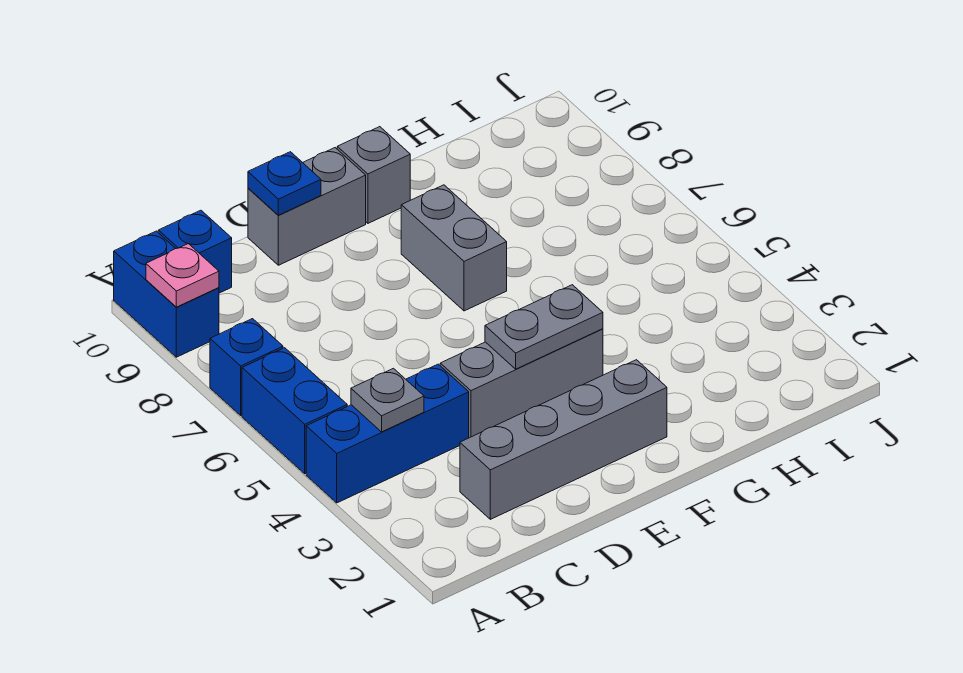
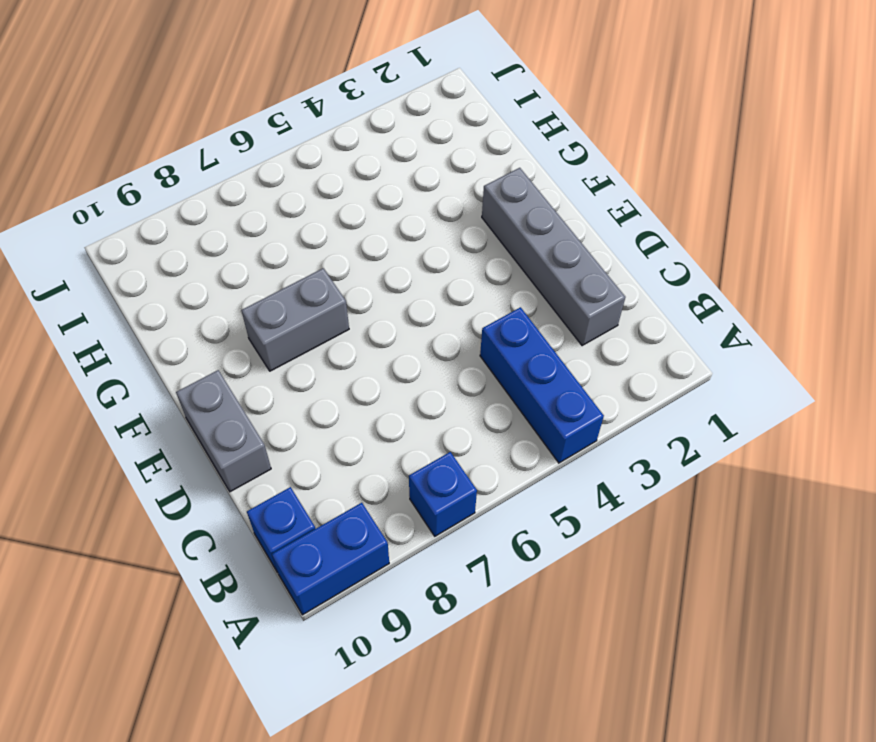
none -> blue brick A5:A6 level 1
none -> grey brick D4:F4 level 1
none -> grey brick F10 level 1

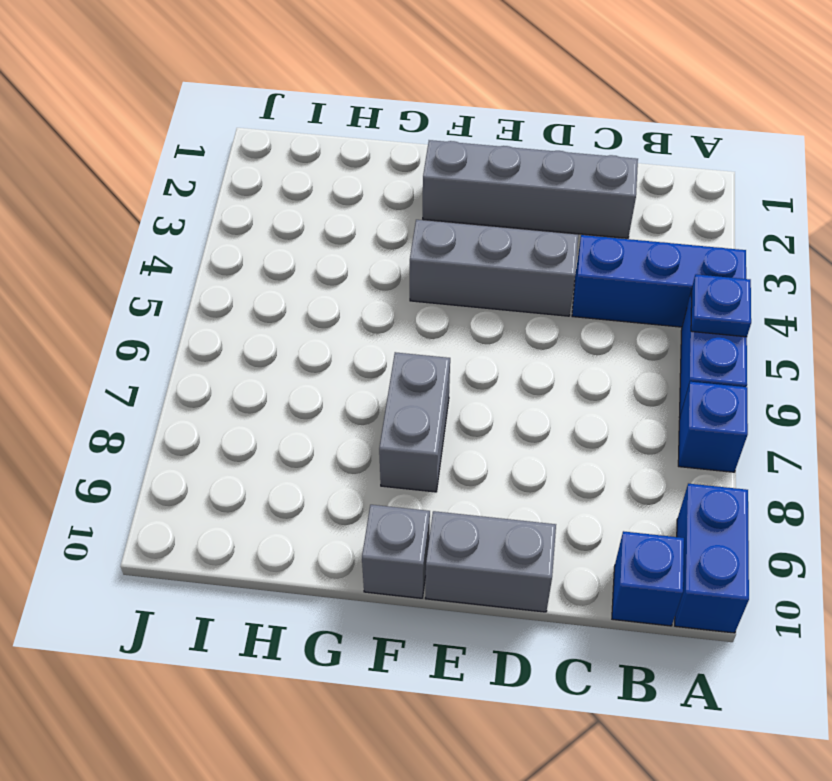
blue plate A5 level 2 -> blue plate D10 level 2
none -> pink plate A9 level 2
none -> grey plate B4 level 2
none -> grey plate E4:F4 level 2

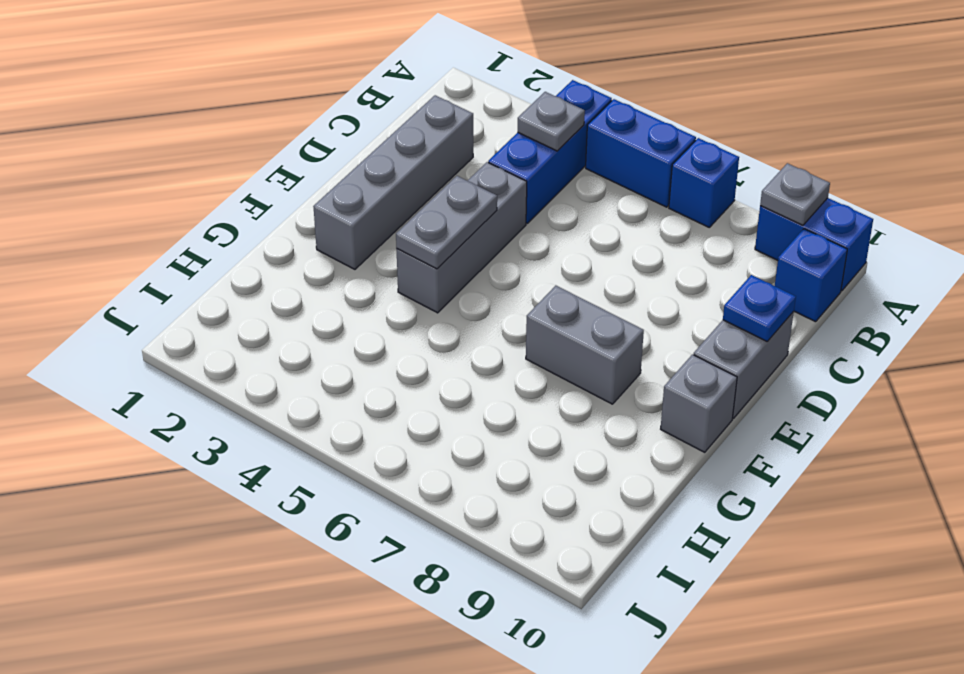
grey plate A9 level 2 -> pink plate A9 level 2

